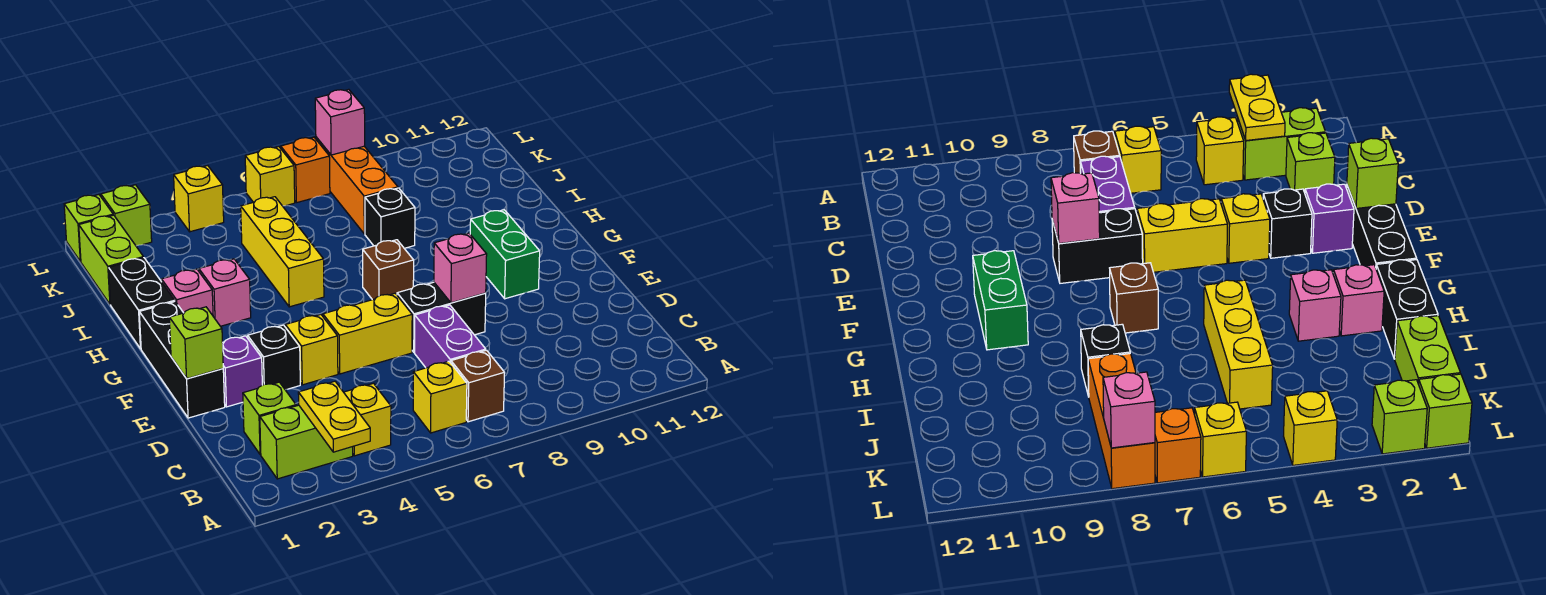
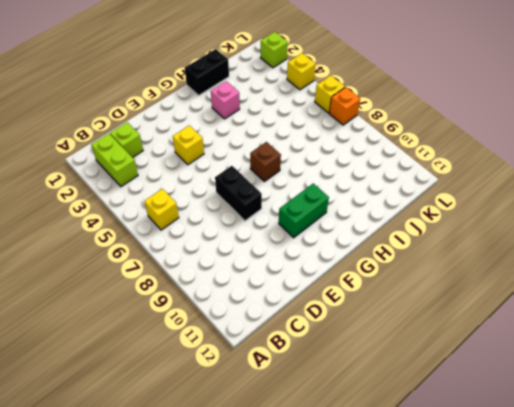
none -> yellow brick B4 level 1
none -> brown brick B7 level 1
none -> purple brick C7:D7 level 1
none -> black brick E1:G1 level 1

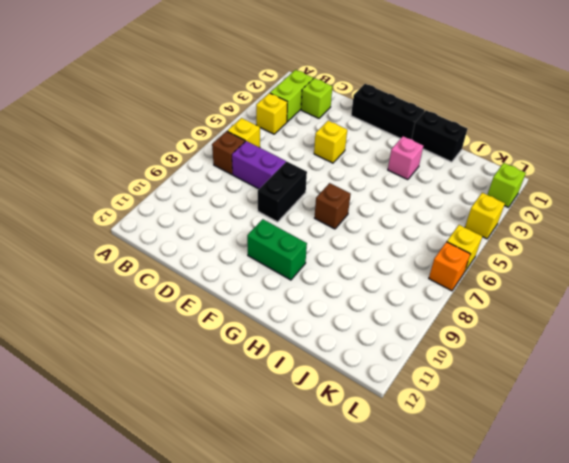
none -> purple brick E2 level 1
none -> black brick E3 level 1
none -> yellow brick E5:E6 level 1
none -> pink brick H2 level 1

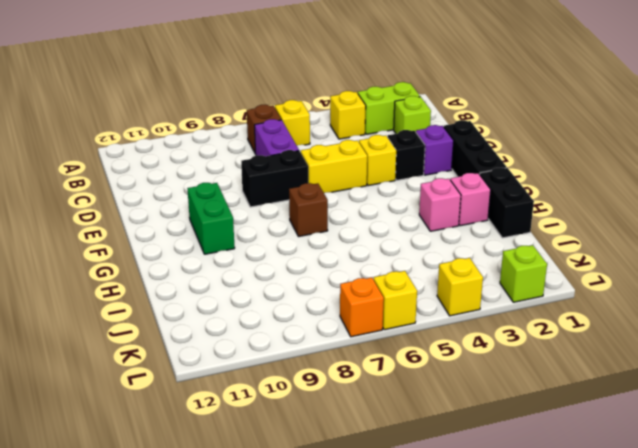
none -> yellow brick H5:J5 level 1
none -> black brick I8 level 1
none -> lime brick J1:K1 level 1
none -> orange brick J8:L8 level 1

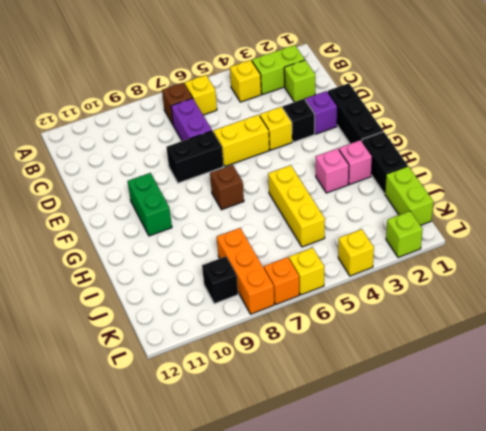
black brick K9 level 1 -> black brick I8 level 1
none -> lime brick L1 level 1
none -> yellow plate A3:B3 level 2
none -> lime brick E1 level 2
none -> pink brick E8 level 2

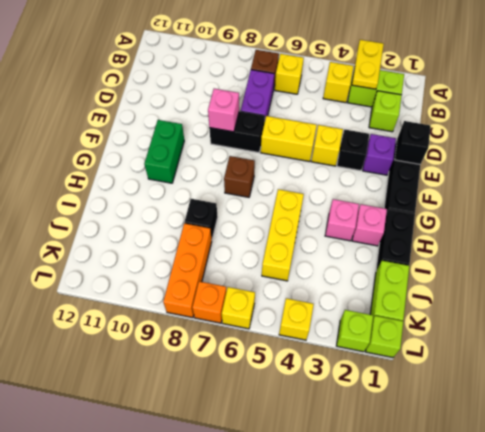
black brick E1 level 2 -> lime brick E1 level 2
none -> pink brick L8 level 2

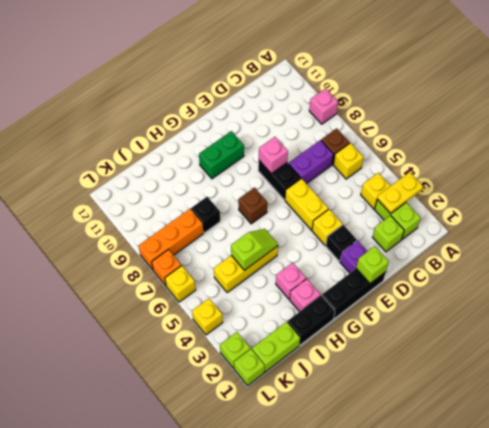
pink brick A9 level 1 -> pink brick L8 level 2
lime slope H5:I5 level 2 top I -> none

